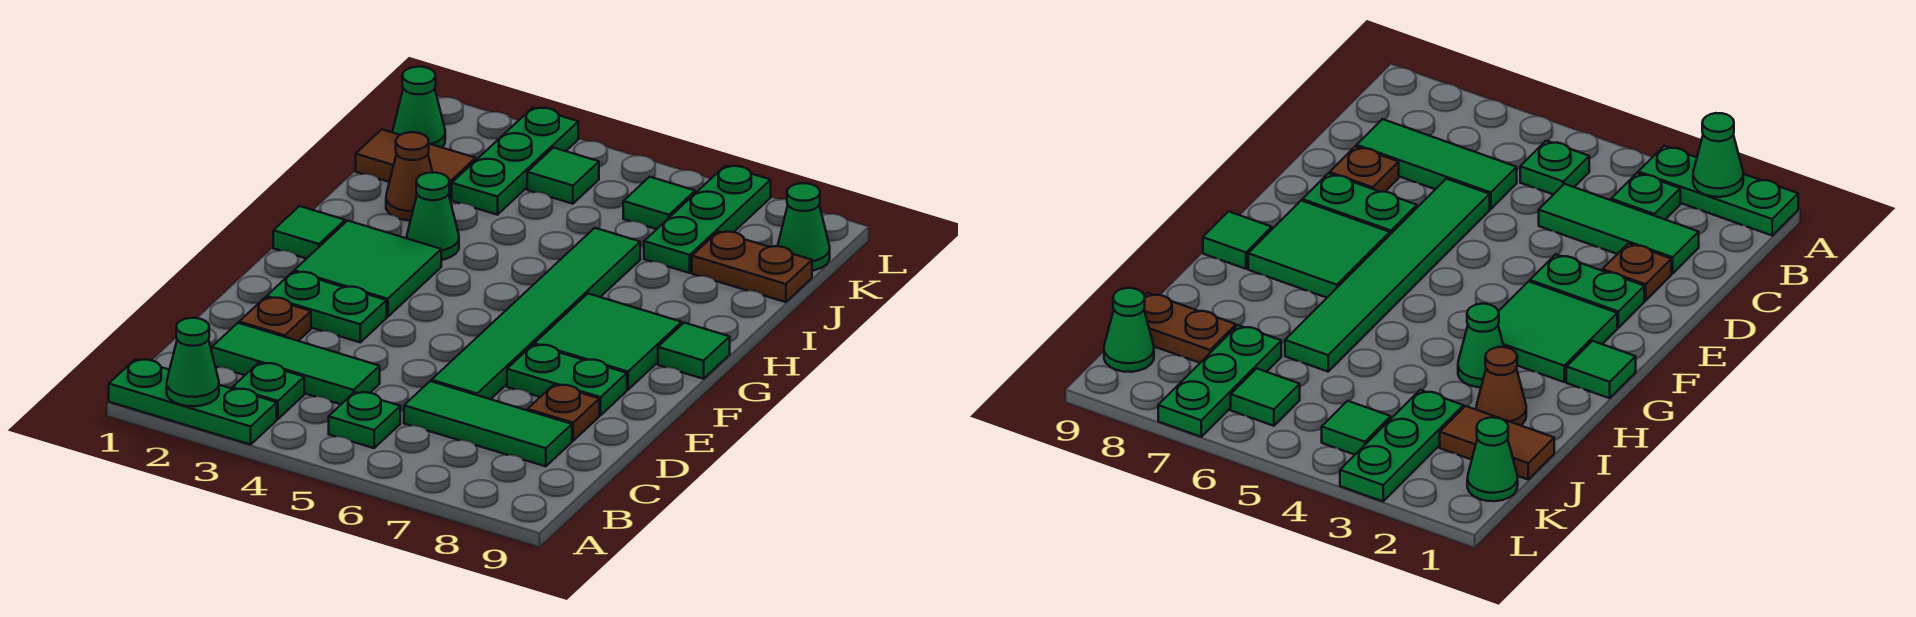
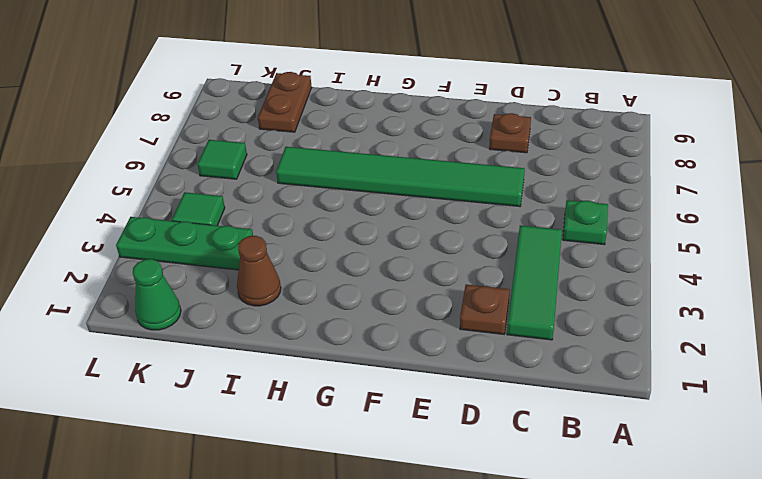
none -> green plate A1:A3 level 1
none -> green plate B3 level 1
none -> green tile C6:C8 level 1

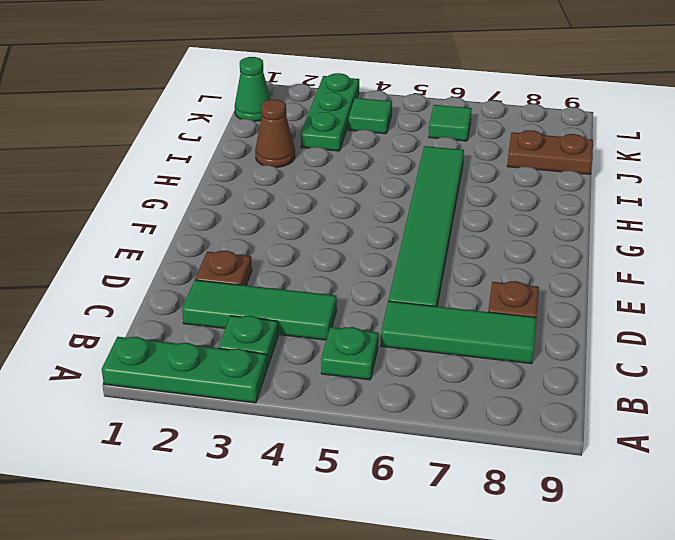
none -> green plate E2:E3 level 1
none -> green plate E7:E8 level 1
none -> green tile F2:G3 level 1

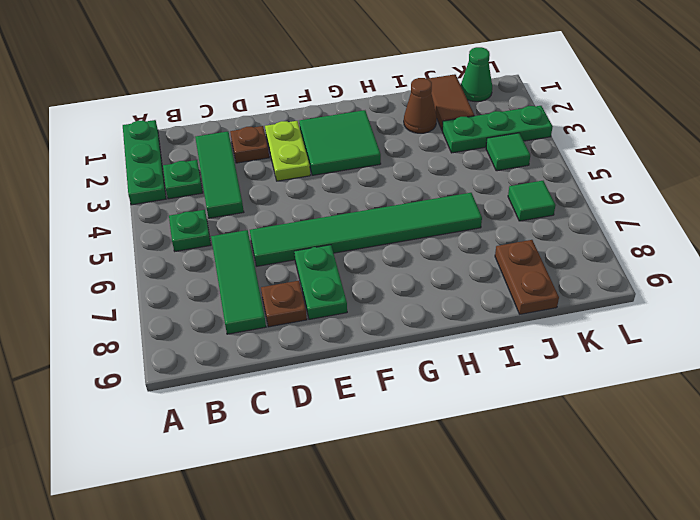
lime plate E2:E3 level 1 -> green plate E2:E3 level 1
none -> green tile F7:G8 level 1
none -> green tile G1 level 1
none -> green tile G9 level 1

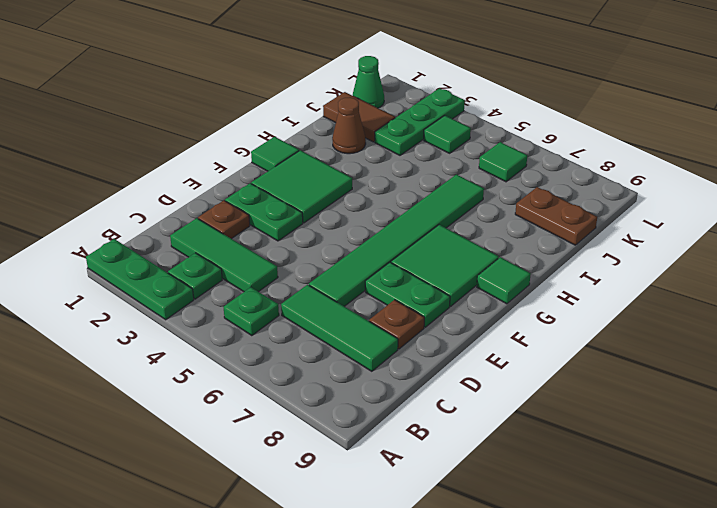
none -> green cone H3 level 1
none -> green plate J7:L7 level 1
none -> green cone K9 level 1

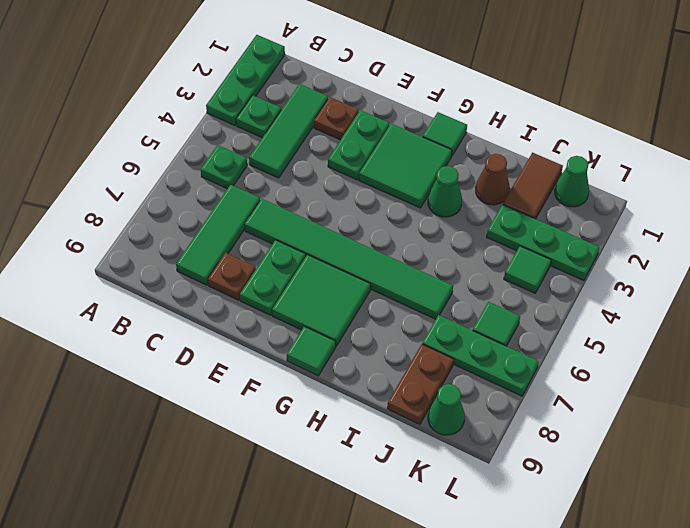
none -> green cone A2 level 2

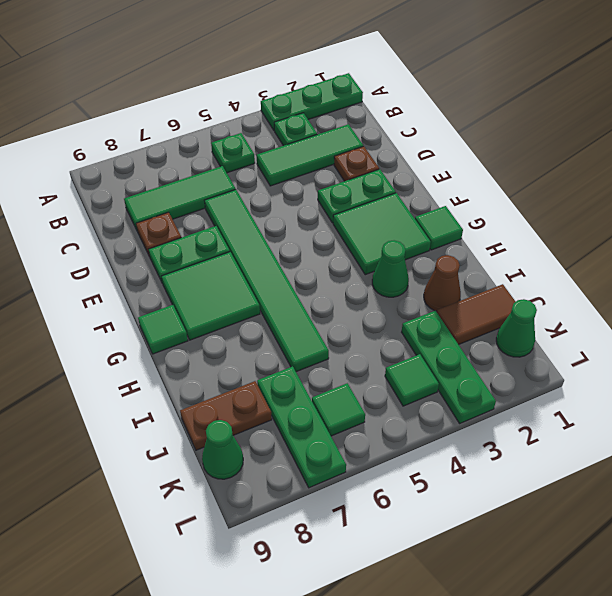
none -> green cone A2 level 2

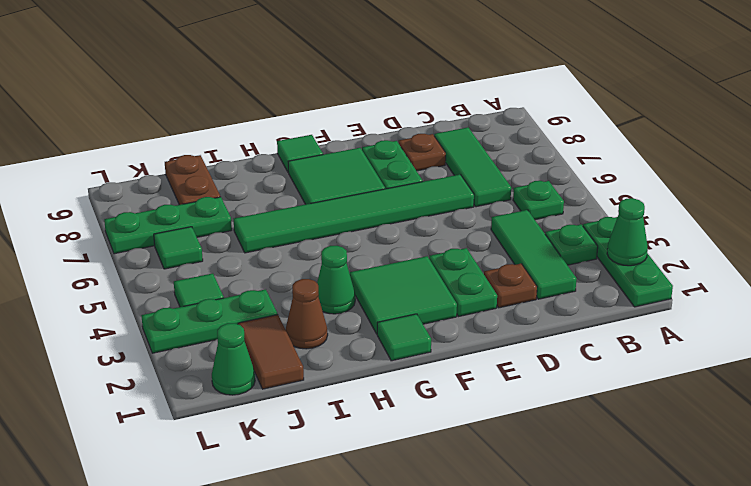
none -> green cone K9 level 1

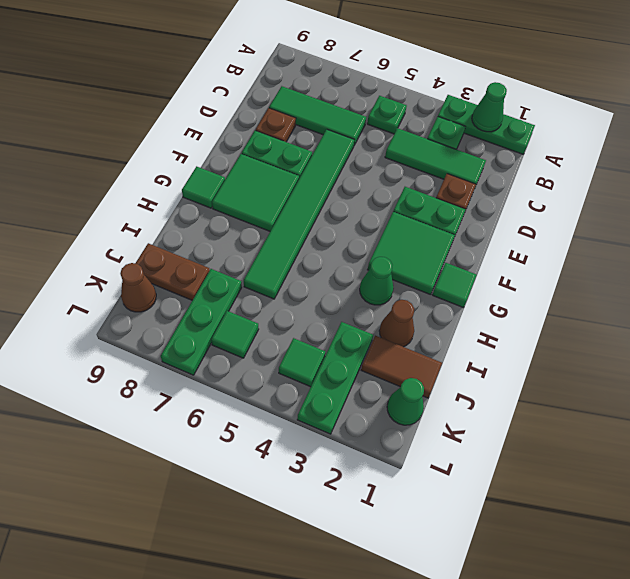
brown cone K9 level 1 -> green cone K9 level 1

